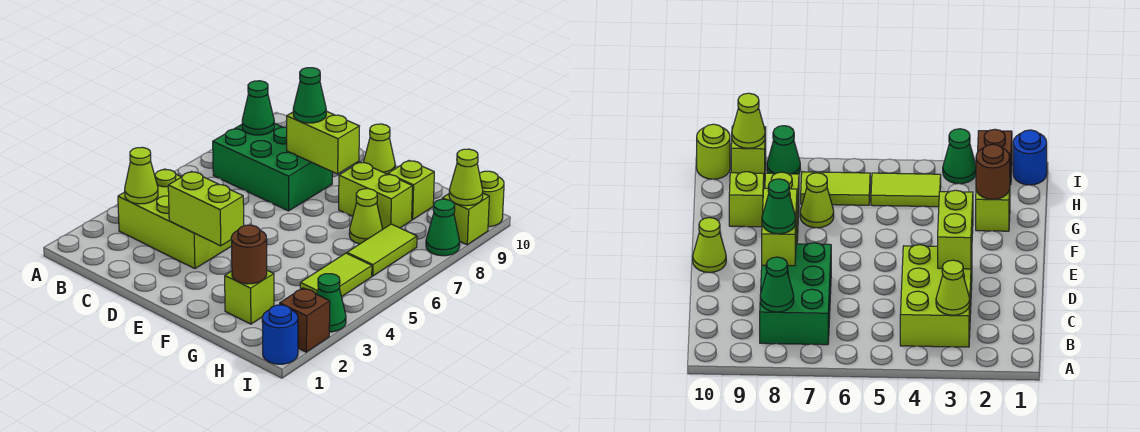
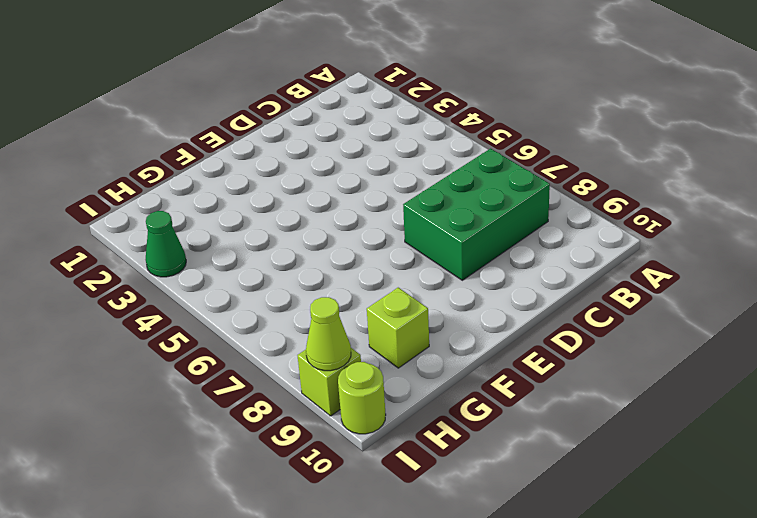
none -> lime brick B3:D4 level 1
none -> lime cone E10 level 1
none -> lime brick F8:G8 level 1

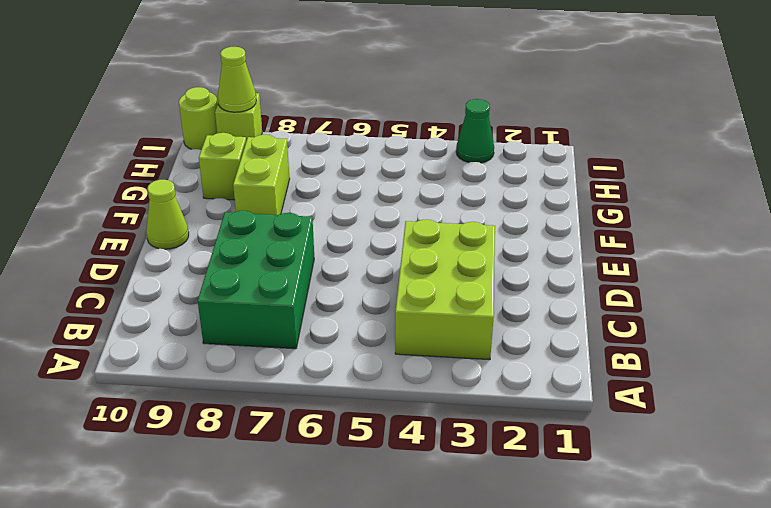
none -> lime brick G2 level 1
none -> lime cone G7 level 1
none -> lime tile H4:H5 level 1

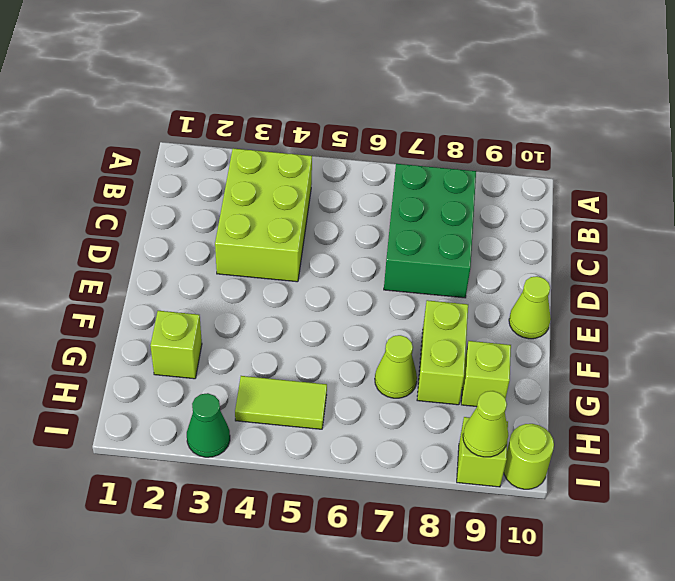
none -> lime tile H6:H7 level 1
none -> blue round brick I1 level 1
none -> brown brick I2 level 1

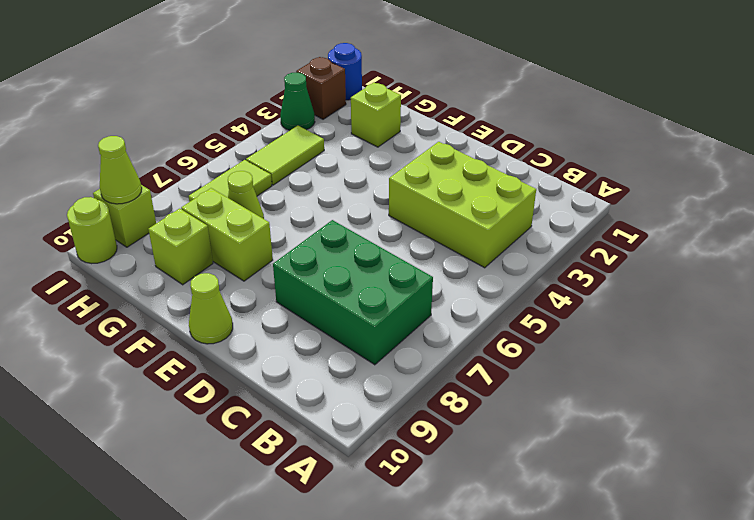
none -> green cone I8 level 1
none -> lime cone B3 level 2
none -> green cone B8 level 2

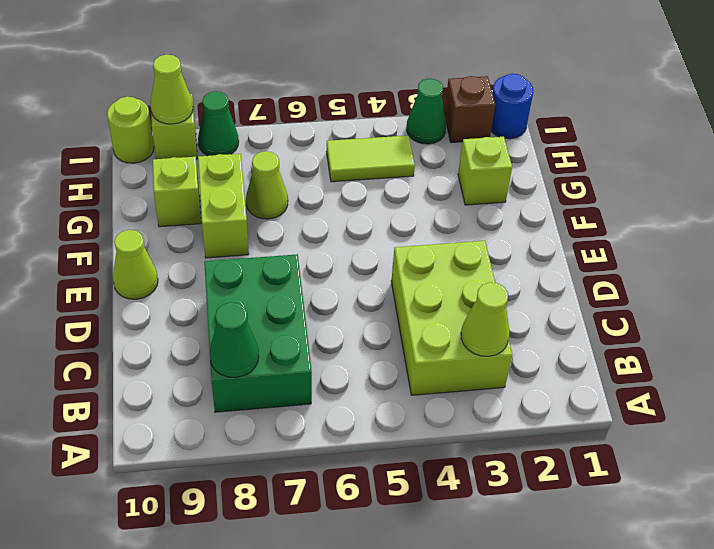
none -> lime tile H6:H7 level 1
none -> lime brick D3:E3 level 2
none -> lime brick D8:E8 level 2

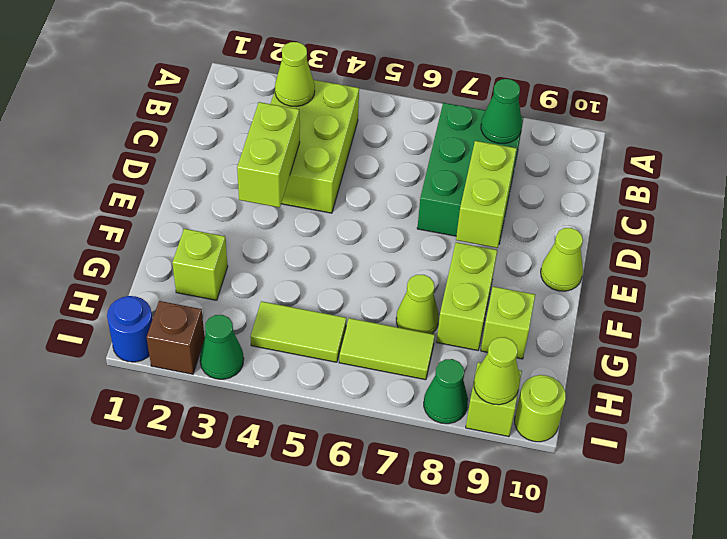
none -> brown round brick G2 level 2
none -> green cone D8 level 3

